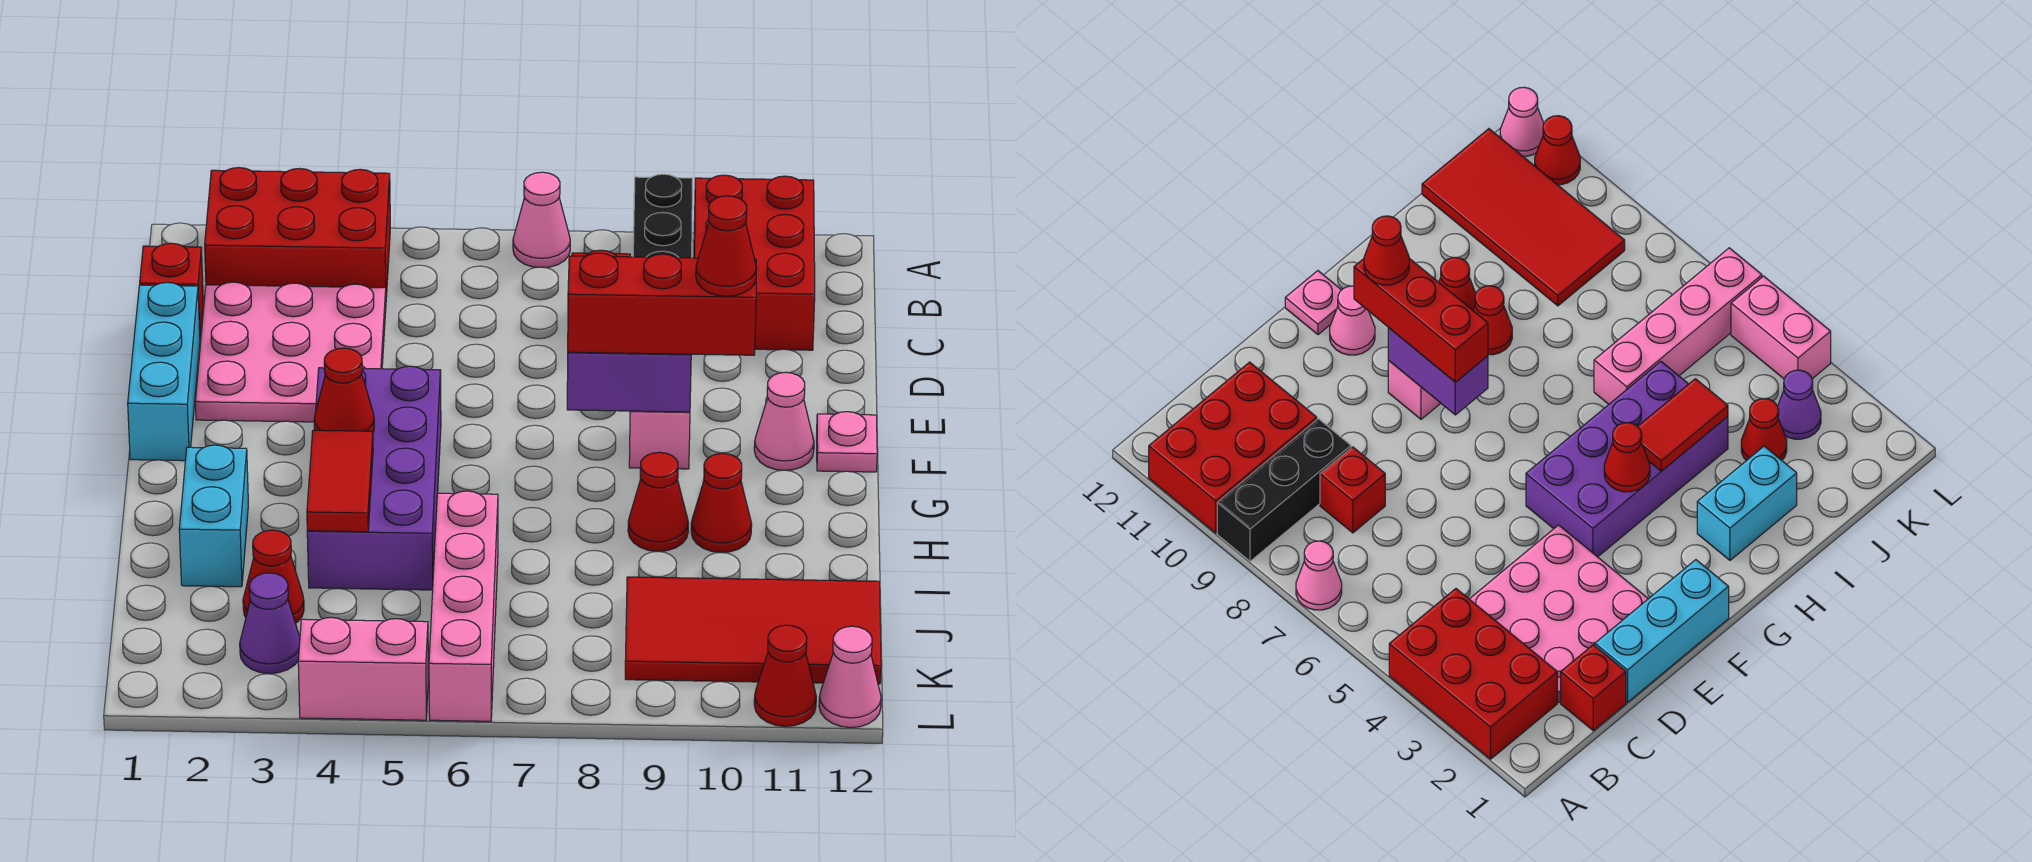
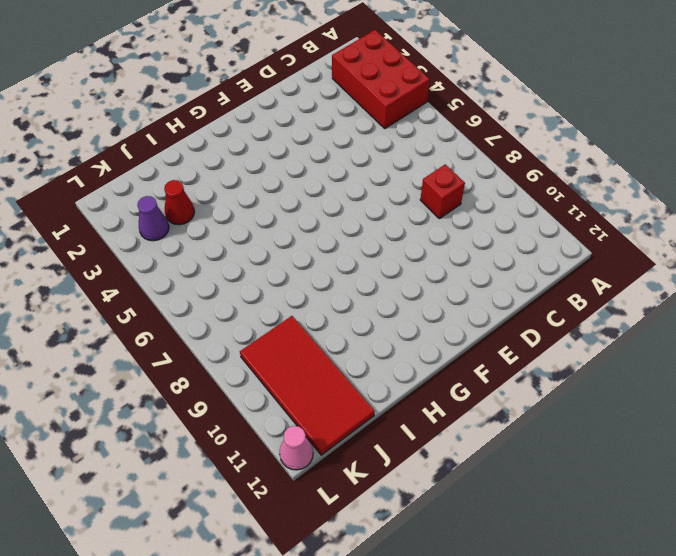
none -> pink cone A7 level 1
none -> black brick A9:C9 level 1
none -> red brick A10:C11 level 1

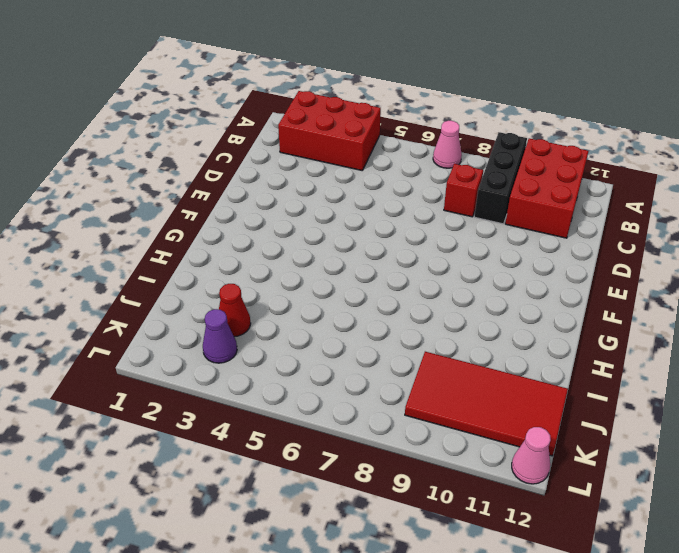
none -> red brick C1 level 1
none -> pink plate C2:E4 level 1
none -> cyan brick D1:F1 level 1

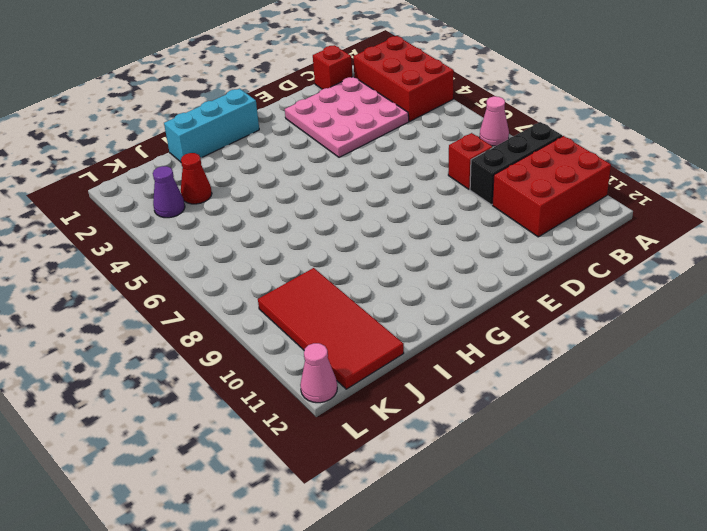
cyan brick G1:I1 level 1 -> cyan brick D1:F1 level 1
none -> purple brick F4:I5 level 1
none -> pink brick F9 level 1
none -> pink cone F11 level 1

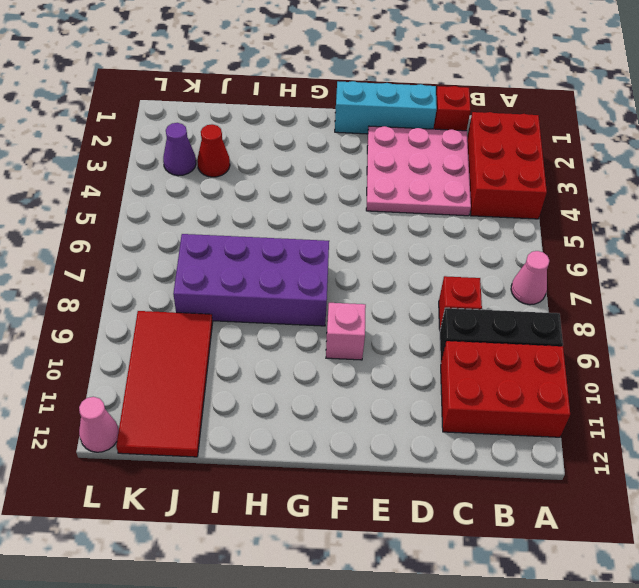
purple brick G7:J8 level 1 -> purple brick F4:I5 level 1
none -> pink cone F11 level 1
none -> pink plate F12 level 1
none -> cyan brick H2:I2 level 1

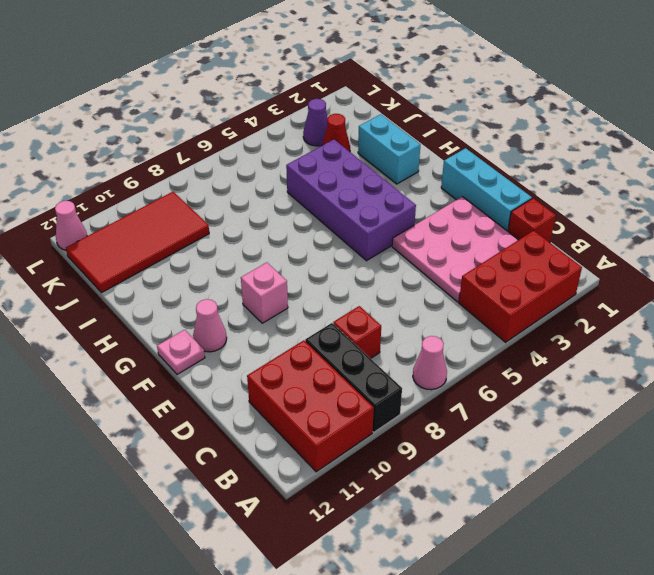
none -> red cone H9 level 1
none -> red cone H10 level 1
none -> pink brick I6:L6 level 1

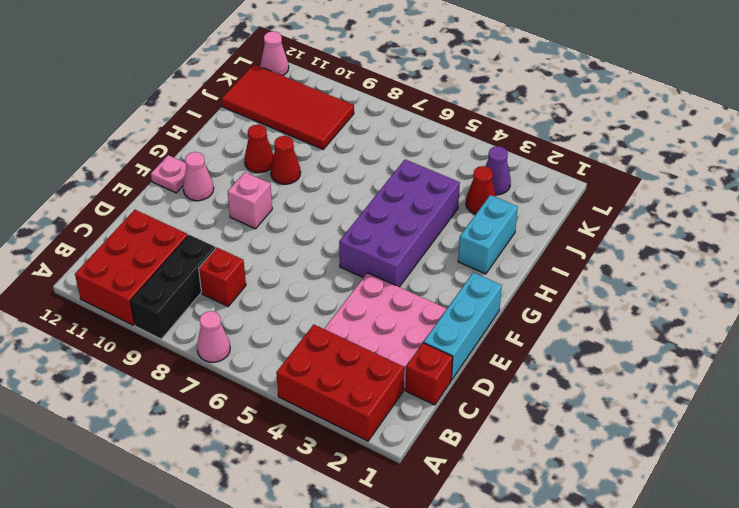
none -> pink brick I6:L6 level 1
none -> pink brick L4:L5 level 1
none -> red cone L11 level 1

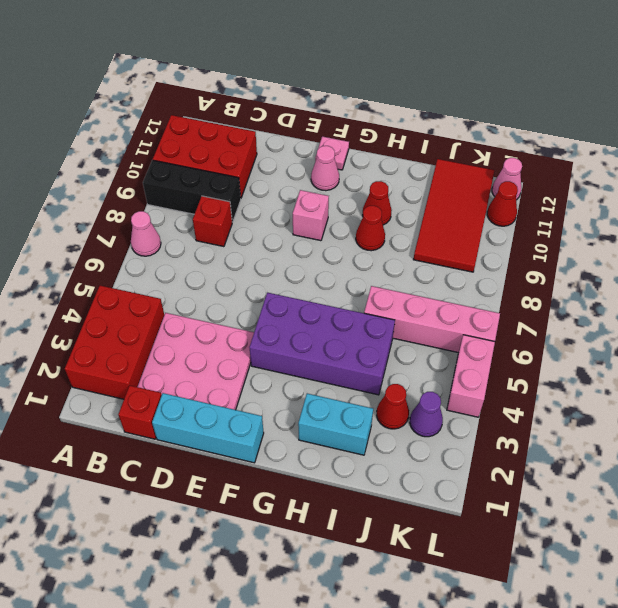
none -> purple brick F8:F9 level 2
none -> red cone G4 level 2
none -> red tile H4:I4 level 2

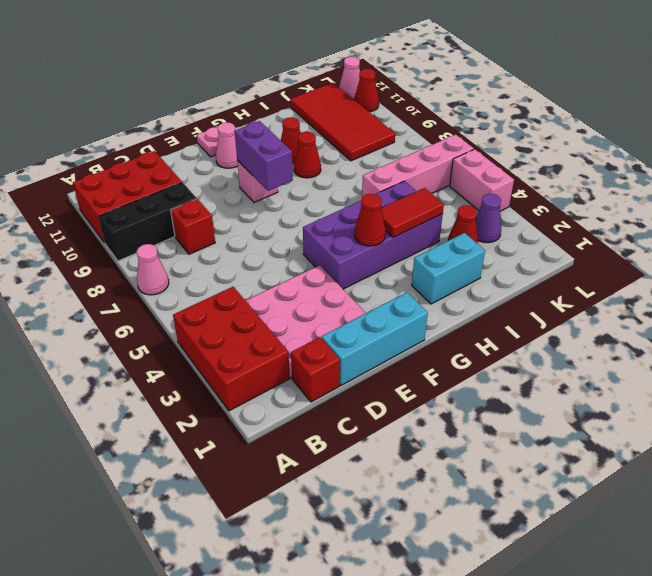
none -> red brick F8:F10 level 3
none -> red cone F10 level 4

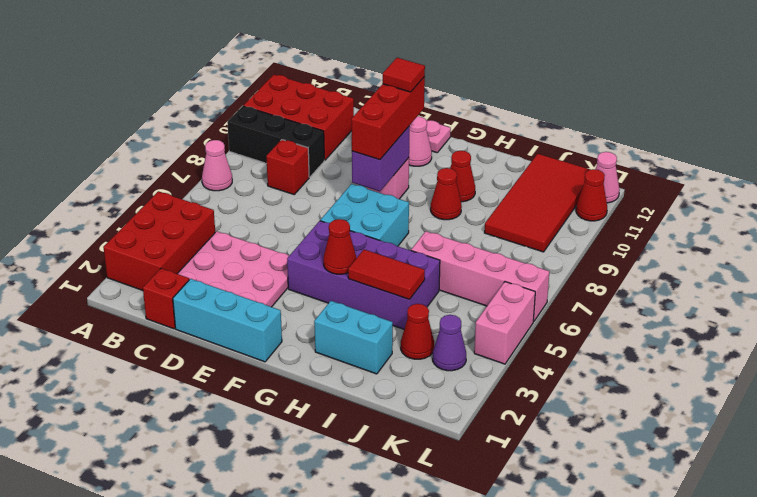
cyan brick F6:G7 level 1 -> none
red tile F10 level 4 -> red cone F10 level 4

